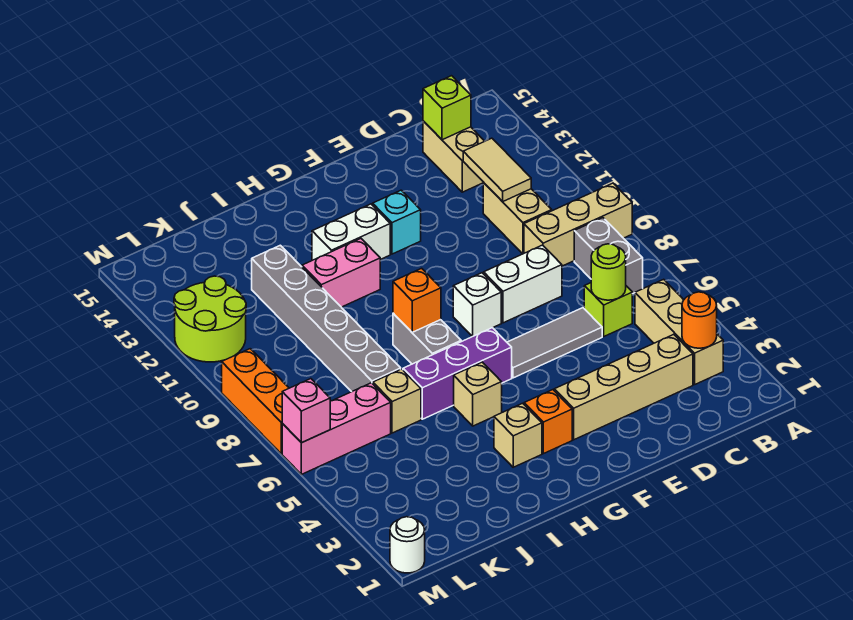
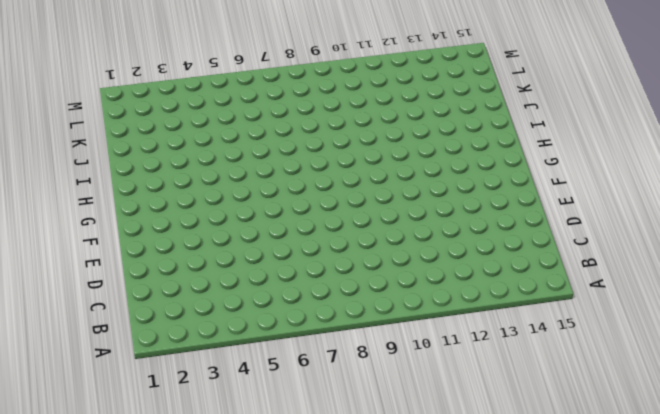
none -> tan brick A9:C9 level 1
none -> tan brick B3:B5 level 1
none -> grey brick B7:B8 level 1
none -> tan brick C3:F3 level 1

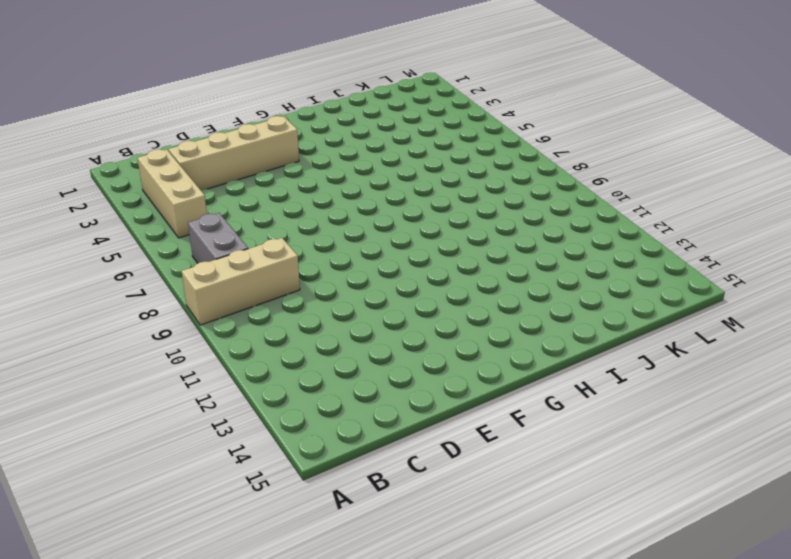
none -> lime brick C6 level 1
none -> tan brick C10:C11 level 1
none -> tan brick C13:C14 level 1
none -> grey tile D6:F6 level 1

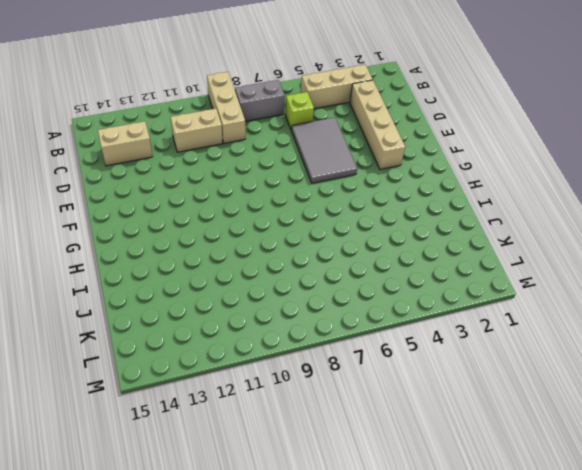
grey tile D5:F6 level 1 -> grey tile D6:F6 level 1
none -> white brick D8:E8 level 1
none -> white brick F8 level 1
none -> cyan brick F12 level 1
none -> orange brick G3 level 1

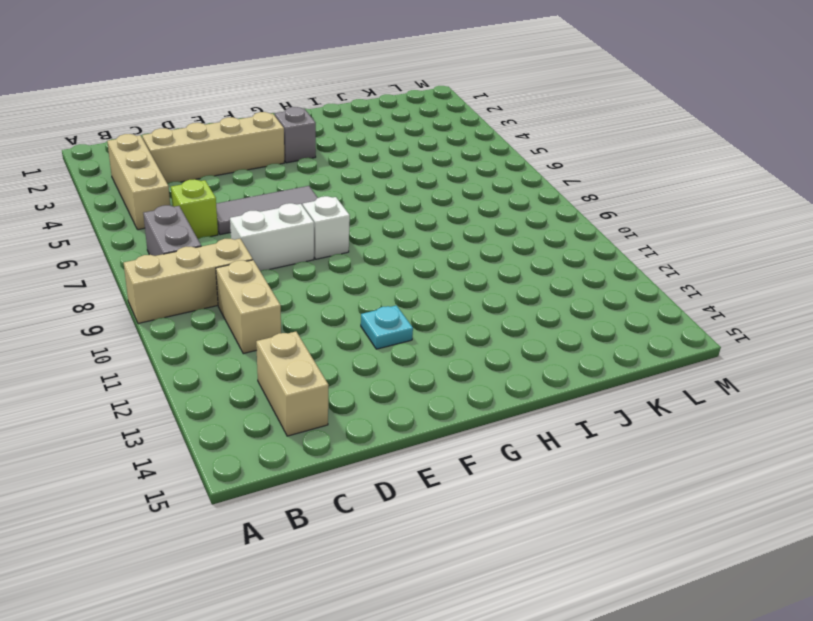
cyan plate F12 level 1 -> cyan brick F12 level 1
grey brick G3 level 1 -> orange brick G3 level 1
none -> purple brick G6:I6 level 1
none -> white brick G12:H12 level 1
none -> tan brick H3 level 1
none -> tan brick H5 level 1

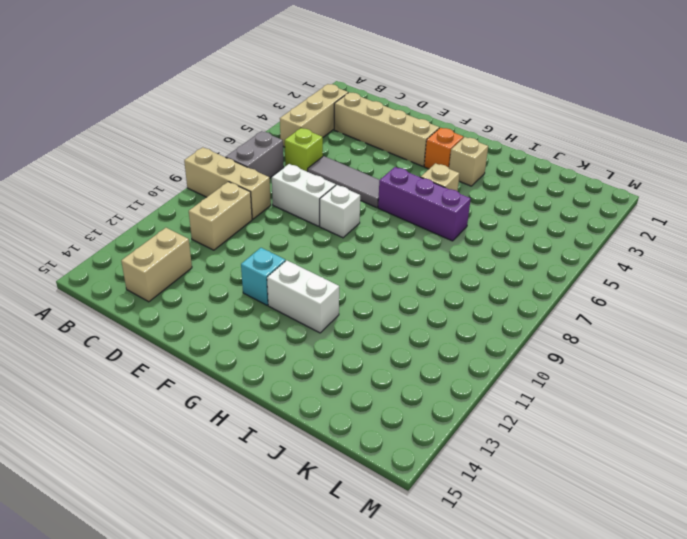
none -> grey brick H7:H8 level 1
none -> pink brick H11:I11 level 1
none -> tan brick J6 level 1
none -> grey brick J7:J12 level 1

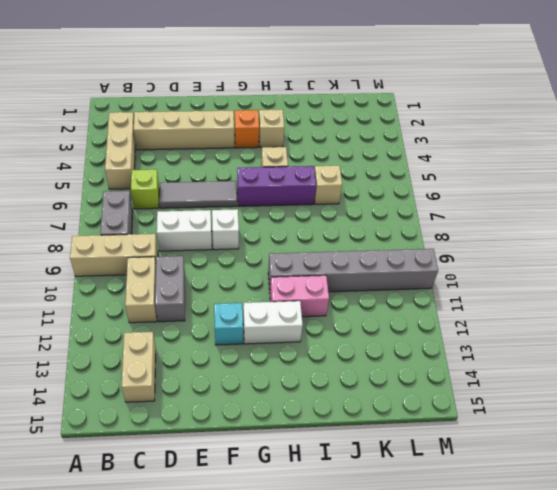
grey brick D10:D11 level 1 -> grey brick H7:H8 level 1
grey brick H10:M10 level 1 -> grey brick J7:J12 level 1
none -> pink brick K6:M6 level 1
none -> lime round brick L11:M12 level 1
none -> white round brick M1 level 1
none -> orange brick M7:M9 level 1

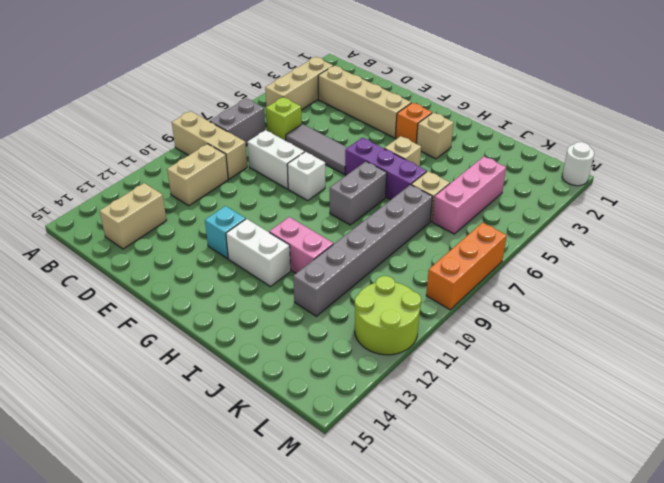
pink brick K4:K6 level 1 -> pink brick K6:M6 level 1
none -> orange round brick B3 level 2
none -> lime round brick C6 level 2
none -> tan tile C11:C12 level 2
none -> lime brick C14 level 2

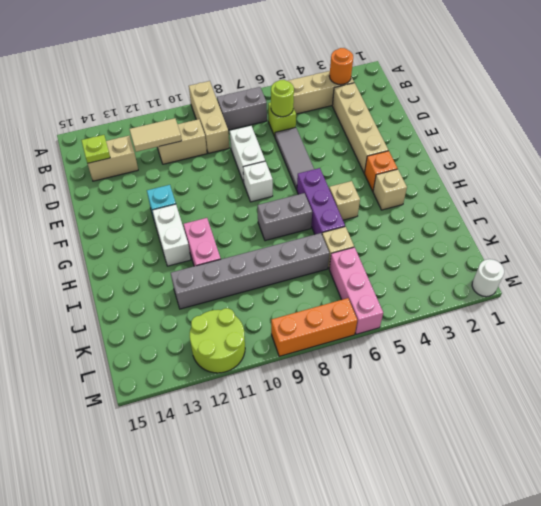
lime plate C14 level 2 -> lime brick C14 level 2
none -> orange brick H8 level 2
none -> pink brick M6 level 2

